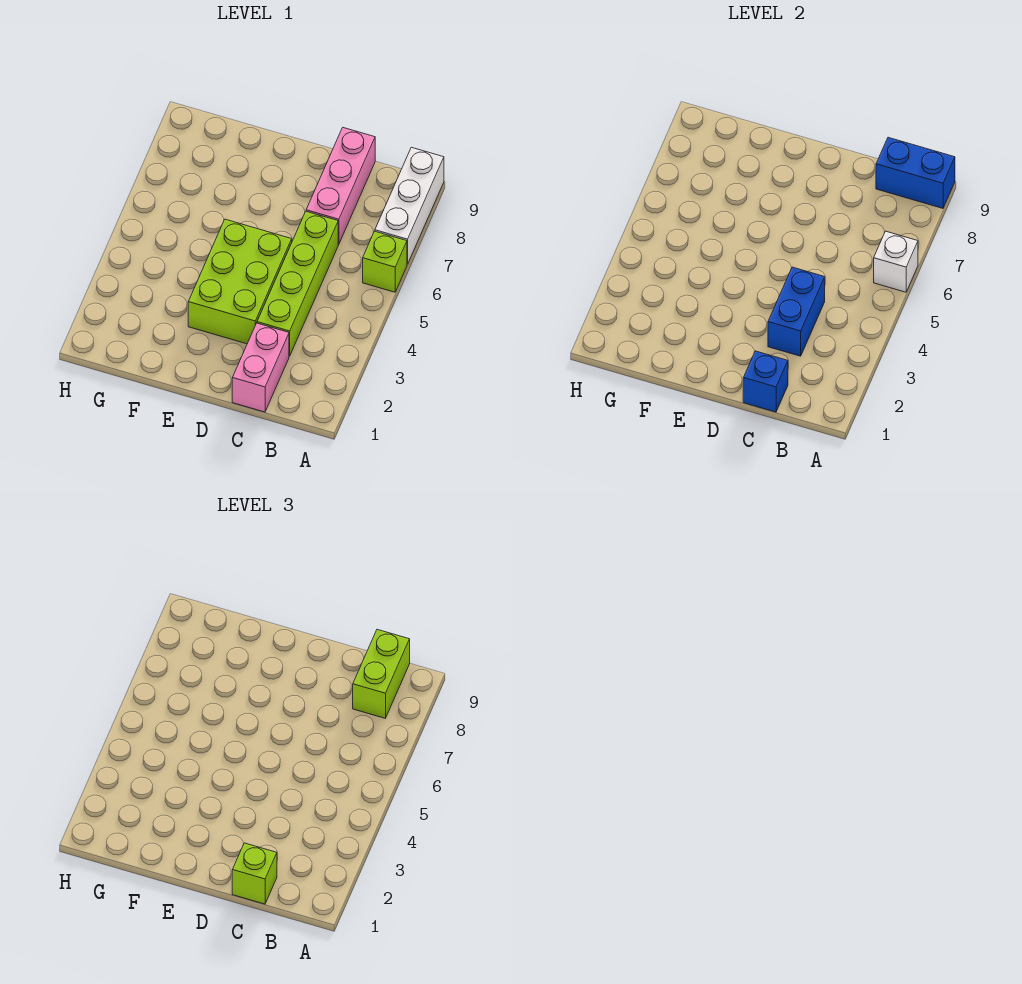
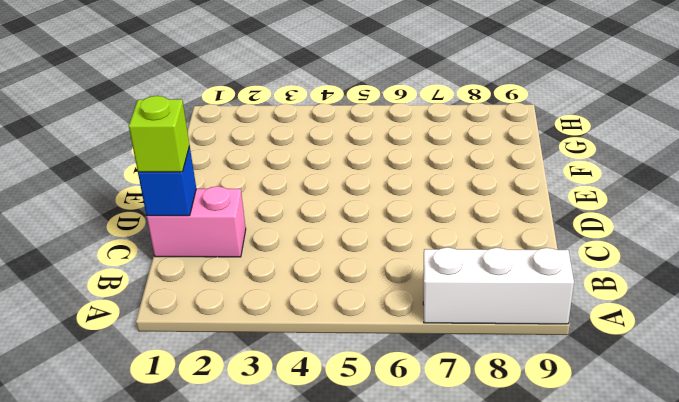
none -> lime brick A6 level 1
none -> lime brick C3:C6 level 1
none -> pink brick C7:C9 level 1

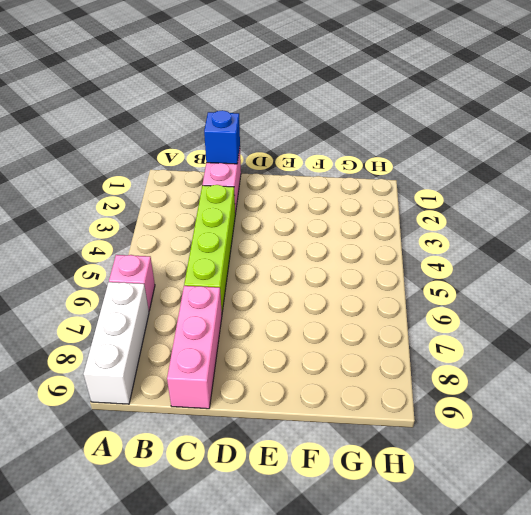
pink brick A6 level 1 -> lime brick A6 level 1
none -> lime brick D3:E5 level 1
none -> white brick A6 level 2
none -> blue brick A9:B9 level 2

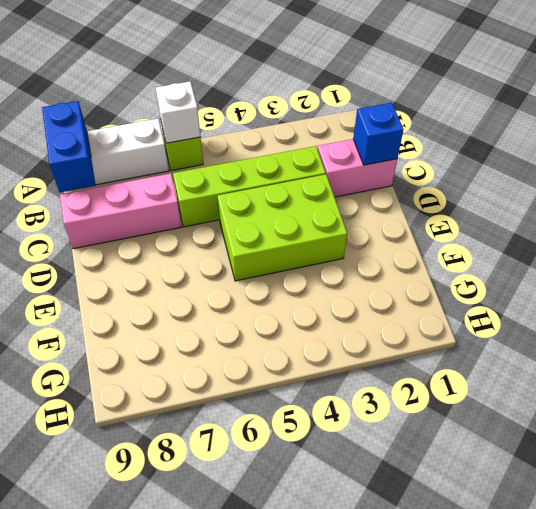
none -> blue brick C3:C4 level 2
none -> lime brick B8:B9 level 3
none -> lime brick C1 level 3

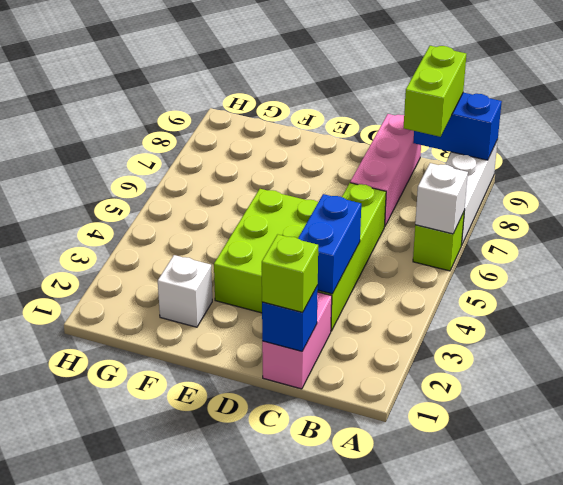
white brick F2 level 1 -> none

